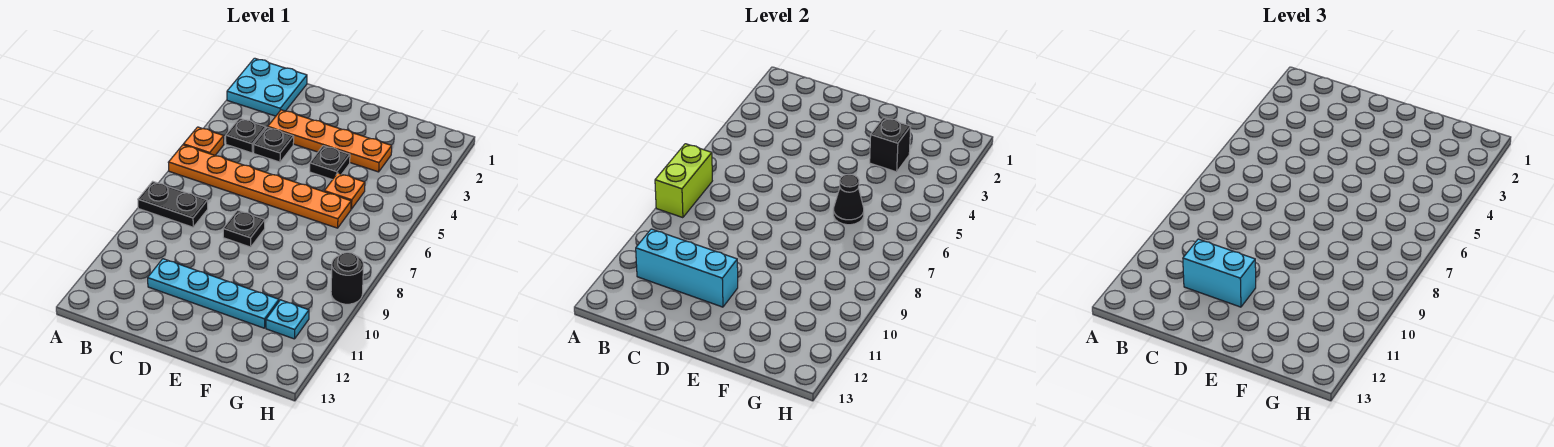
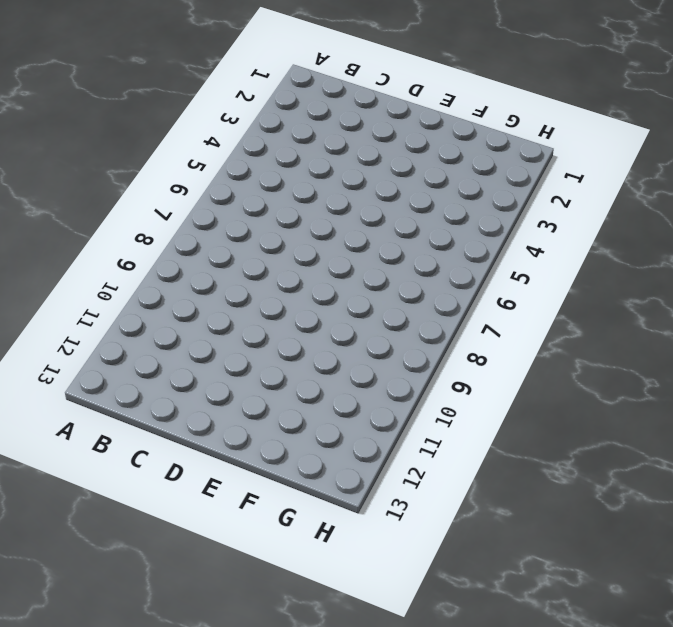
none -> cyan plate A1:B2 level 1
none -> orange plate A5 level 1
none -> orange plate A6:F6 level 1

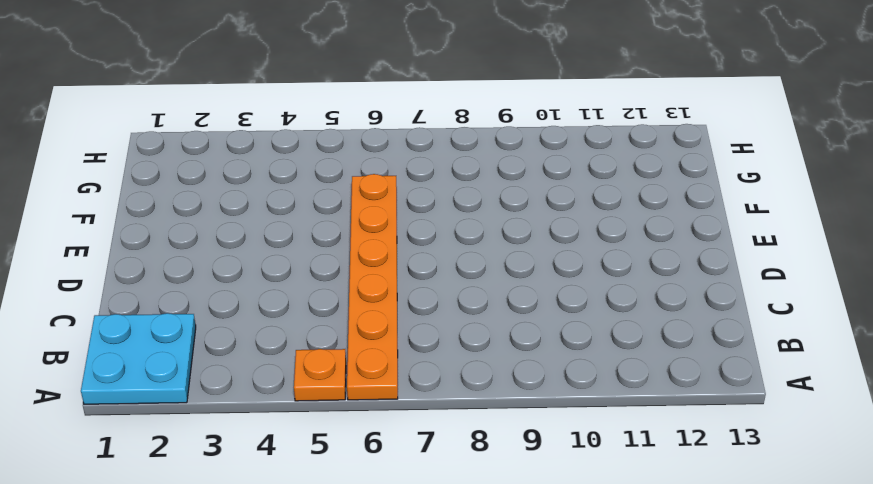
none -> black plate A8:B8 level 1
none -> black plate B4 level 1
none -> orange plate C3:F3 level 1

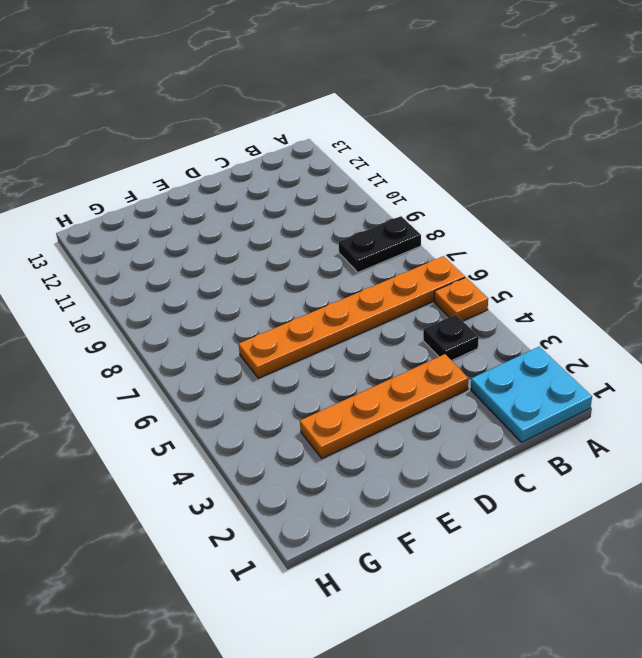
none -> black plate C4 level 1
none -> cyan plate C11:F11 level 1
none -> black plate D8 level 1

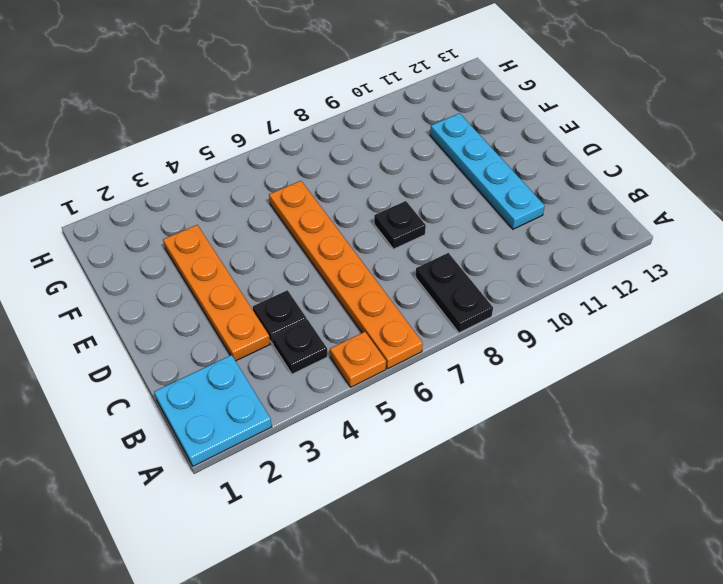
none -> black plate E4 level 1
none -> orange plate F5 level 1
none -> cyan plate G11 level 1

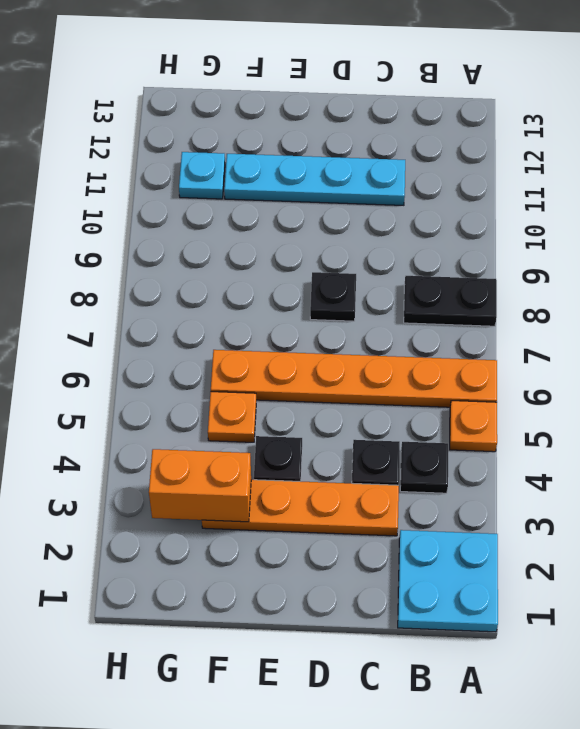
orange brick F3:G3 level 2 -> black brick F3 level 2
none -> black round brick H9 level 1
none -> lime brick A7:A8 level 2
none -> cyan brick B11:D11 level 2

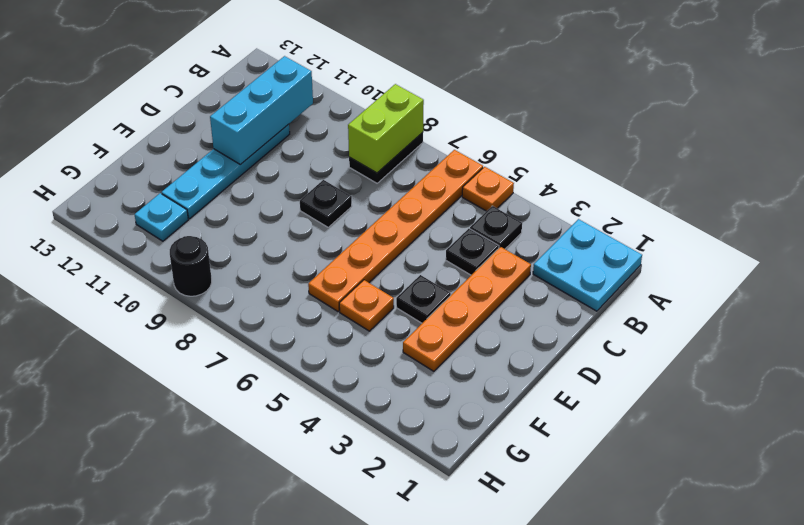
lime brick A8:B8 level 2 -> lime brick A7:A8 level 2
none -> black brick F3 level 2
none -> black cone F6 level 2
none -> cyan brick C11:D11 level 3

